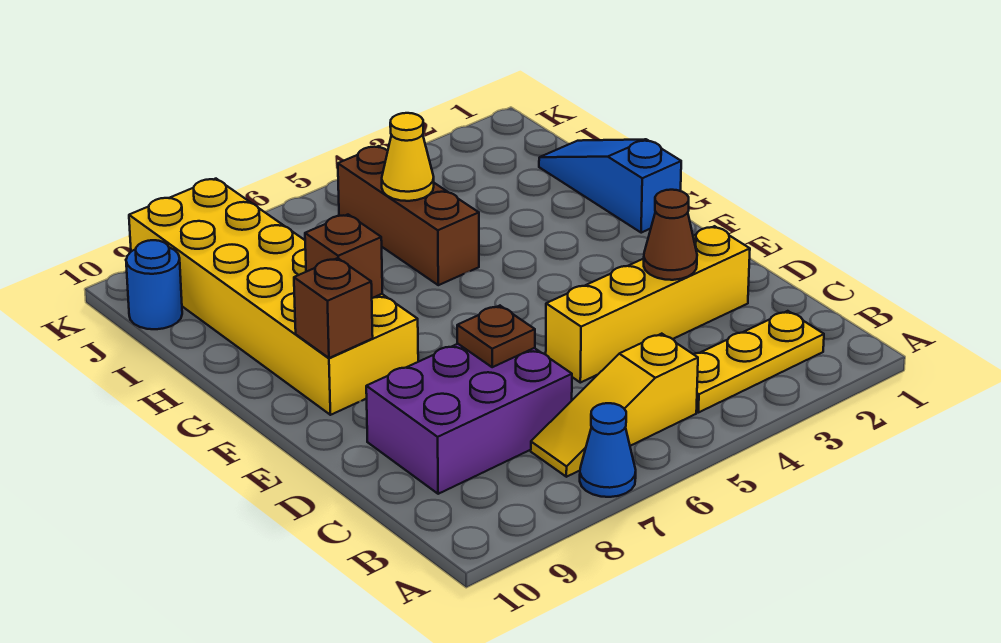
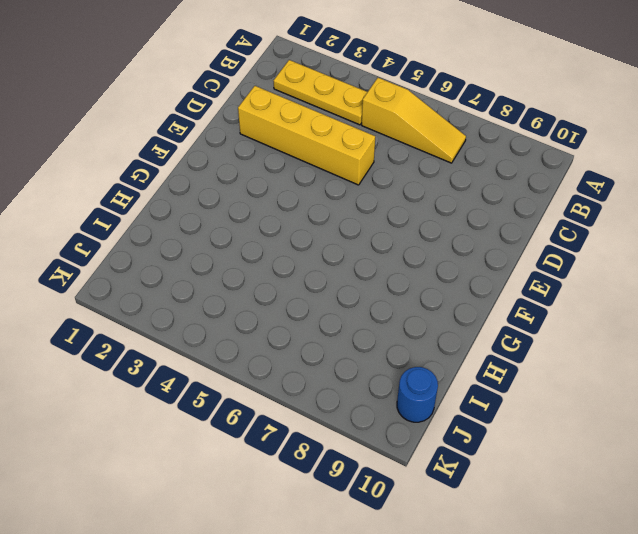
none -> blue cone A7 level 1
none -> purple brick C7:D9 level 1
none -> yellow brick F8:K9 level 1

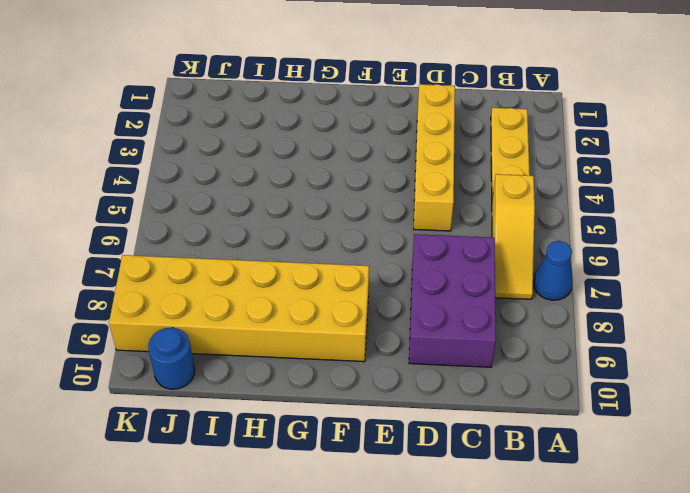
none -> blue slope G1:I1 level 1 top G
none -> brown brick H5:J5 level 1
none -> brown cone D3 level 2

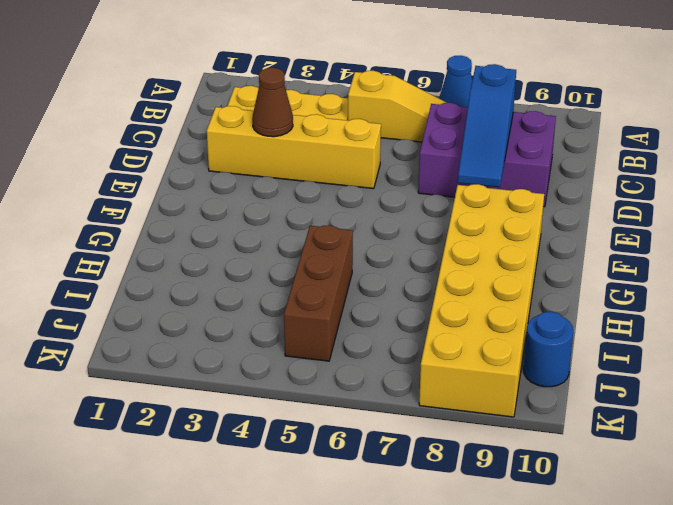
blue slope C8:E8 level 2 top C -> blue slope G1:I1 level 1 top G
none -> brown plate D7 level 2
none -> brown brick F9 level 2
none -> brown brick G8 level 2

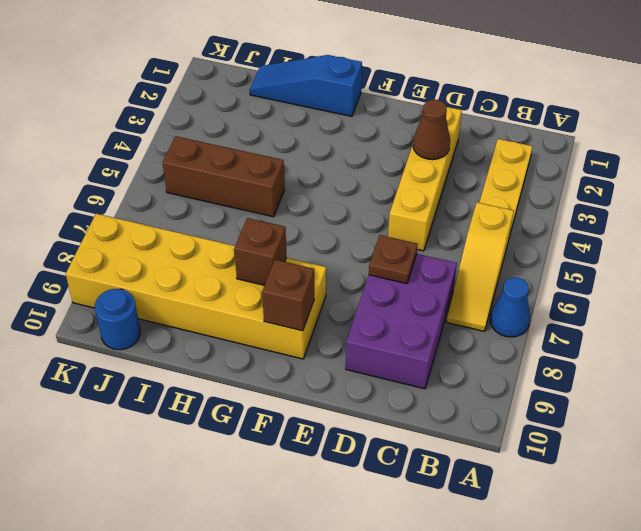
none -> yellow cone I5 level 2

